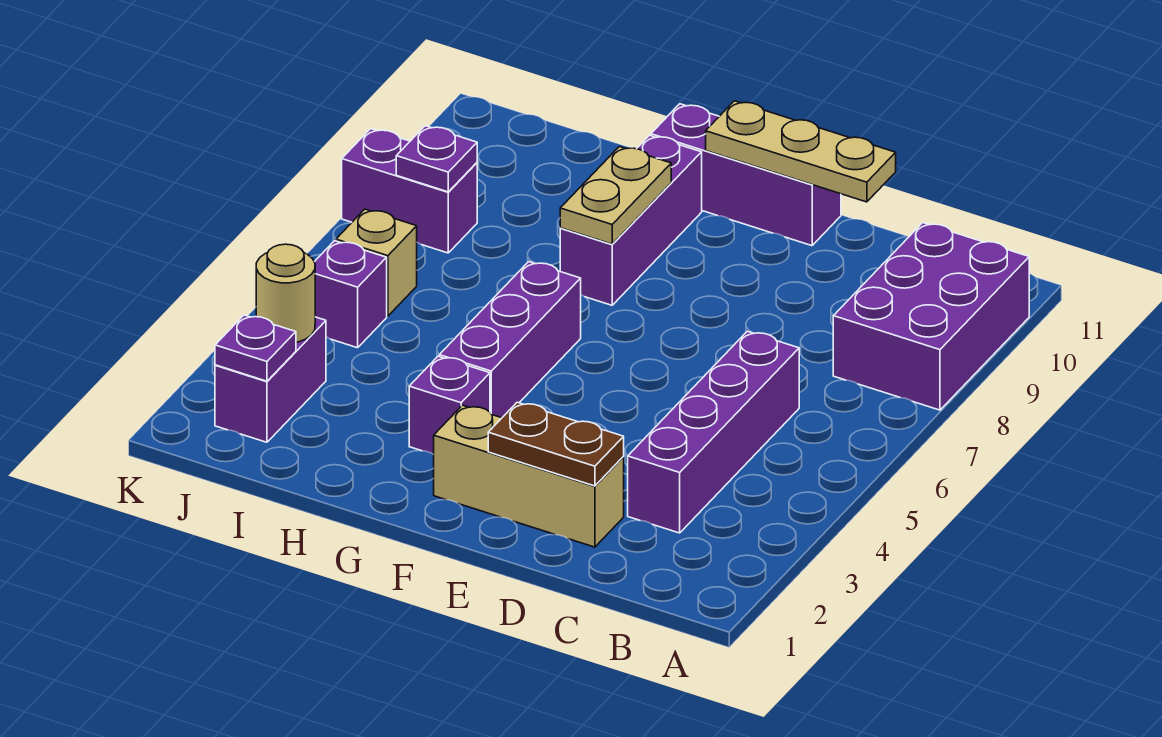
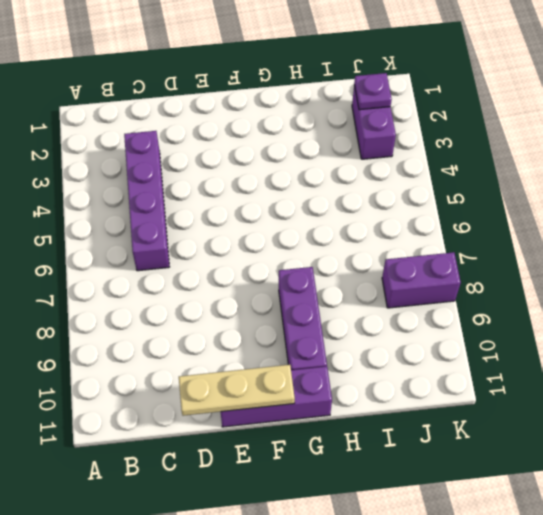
none -> purple brick A8:B10 level 1
none -> tan brick D2:F2 level 1
none -> purple brick G3 level 1

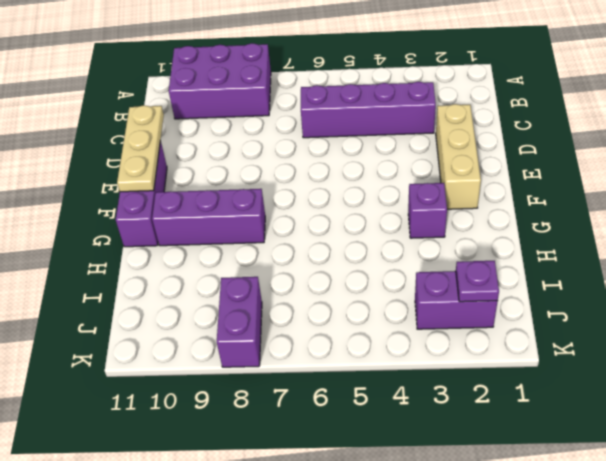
none -> purple brick G4:G6 level 1
none -> purple brick J5 level 1
none -> tan brick J6 level 1

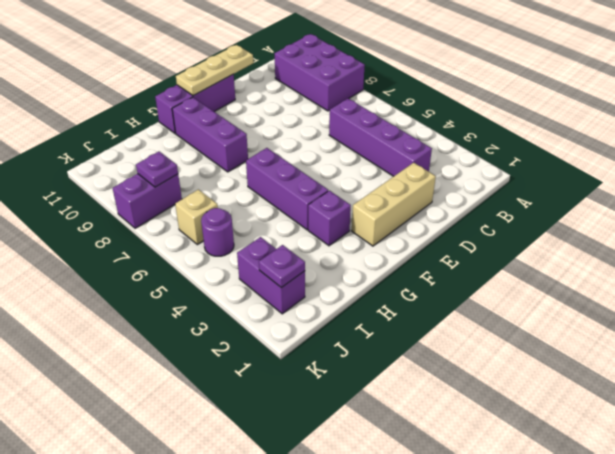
purple round brick J5 level 1 -> purple brick J5 level 1
none -> brown plate D2:E2 level 2
none -> tan plate G8:G9 level 2
none -> tan round brick J3 level 2

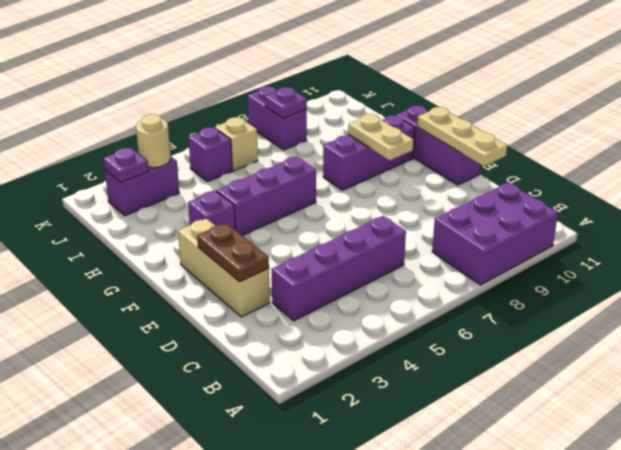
tan plate F9:G9 level 2 -> tan plate G8:G9 level 2

